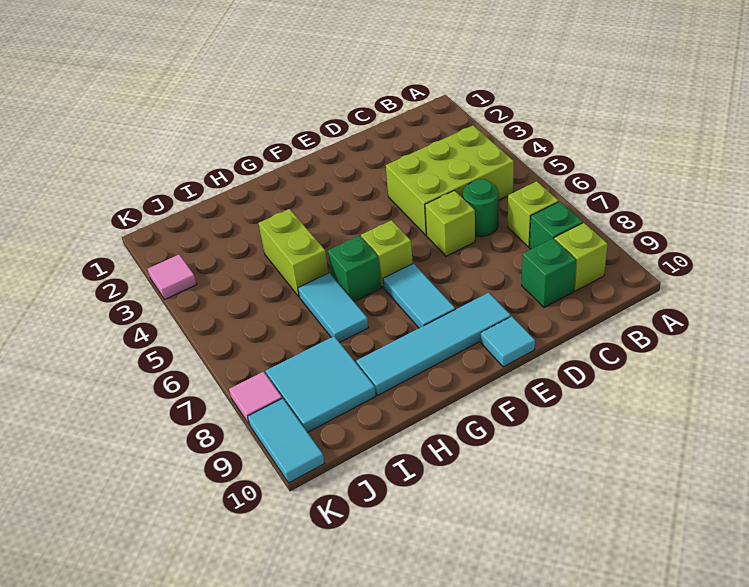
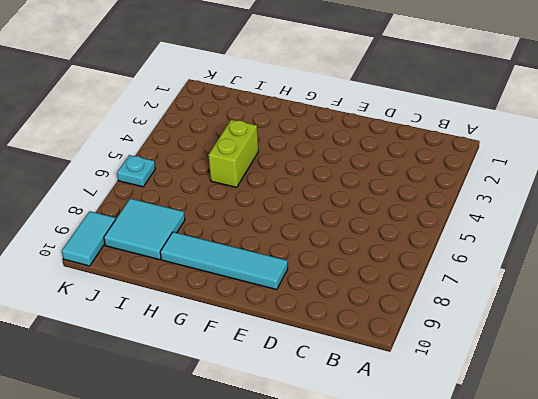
cyan plate K6 level 1 -> none
none -> lime brick B4:D5 level 1
none -> lime brick B7 level 1
none -> green brick B8 level 1

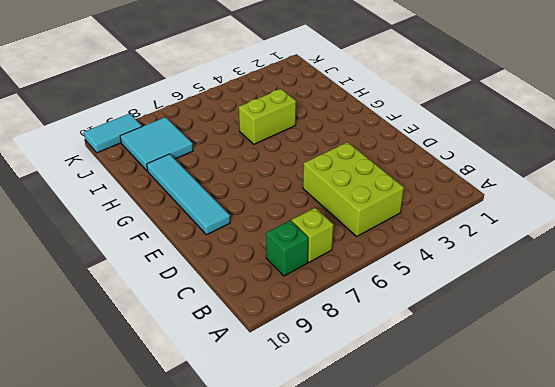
none -> lime brick B9 level 1
none -> green round brick C6 level 1
none -> green brick C9 level 1

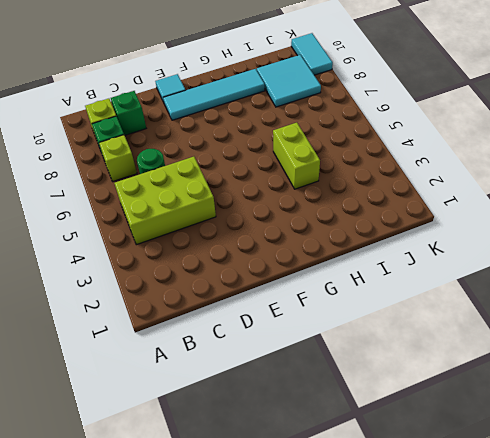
none -> lime brick D6 level 1
none -> lime brick F6 level 1
none -> cyan tile F7:F8 level 1

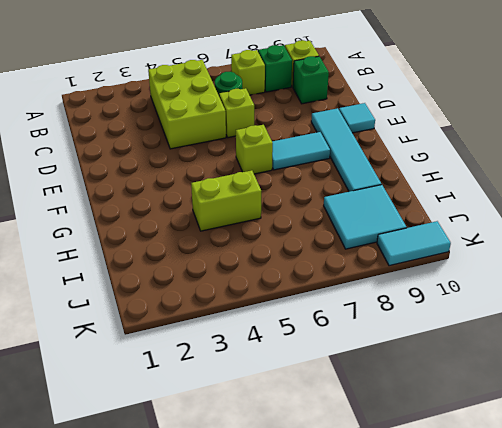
none -> green brick G6 level 1
none -> cyan tile H6:H7 level 1
none -> pink tile K3 level 1

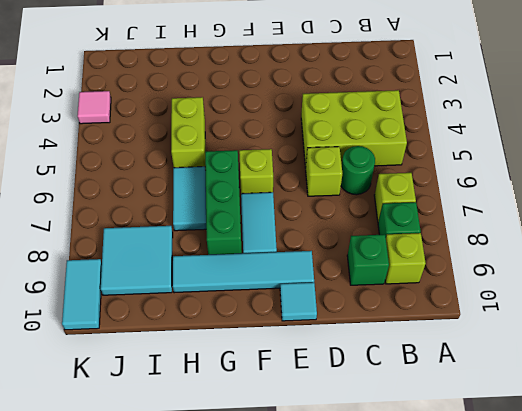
green brick G6:G8 level 1 -> green brick G6 level 1
none -> pink tile K8 level 1

